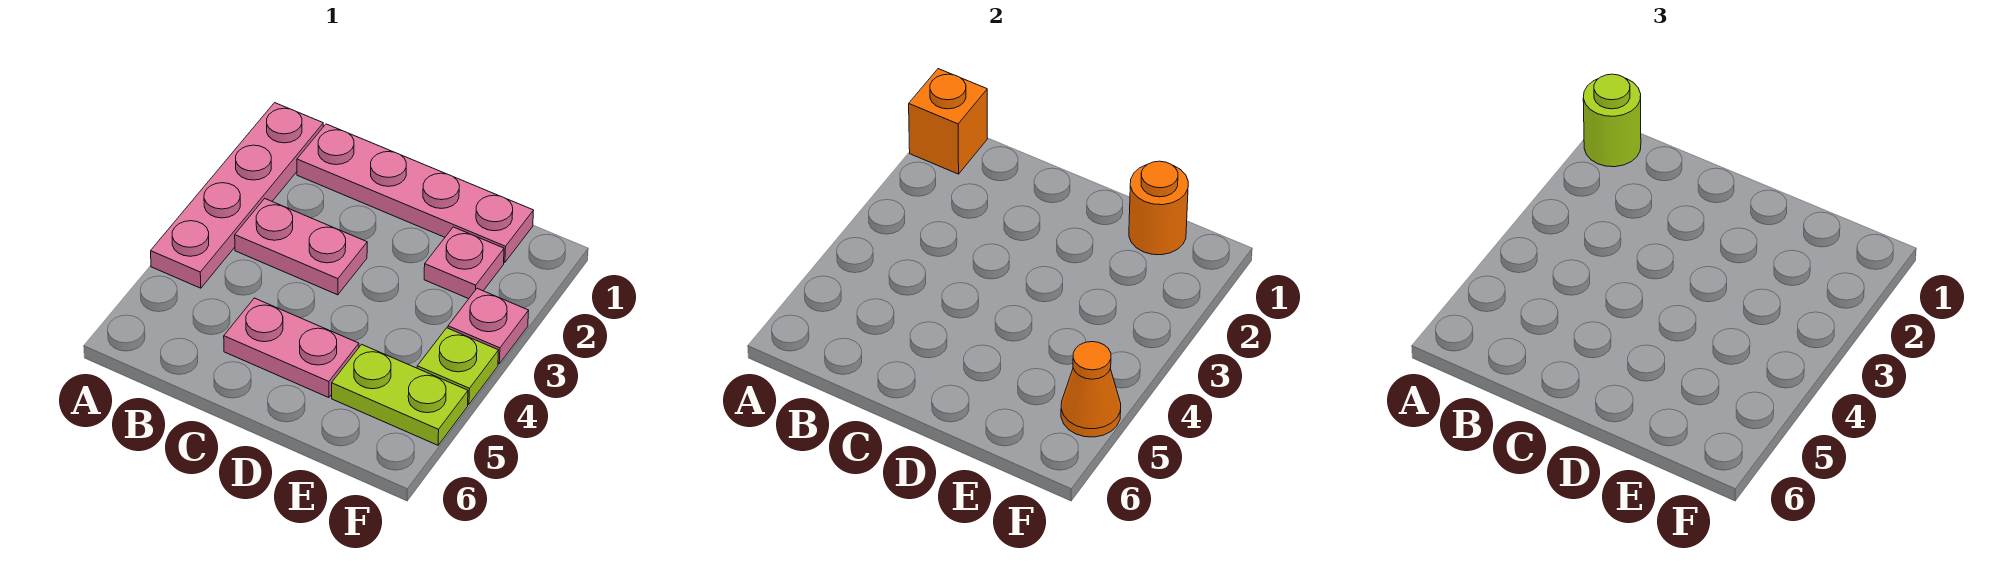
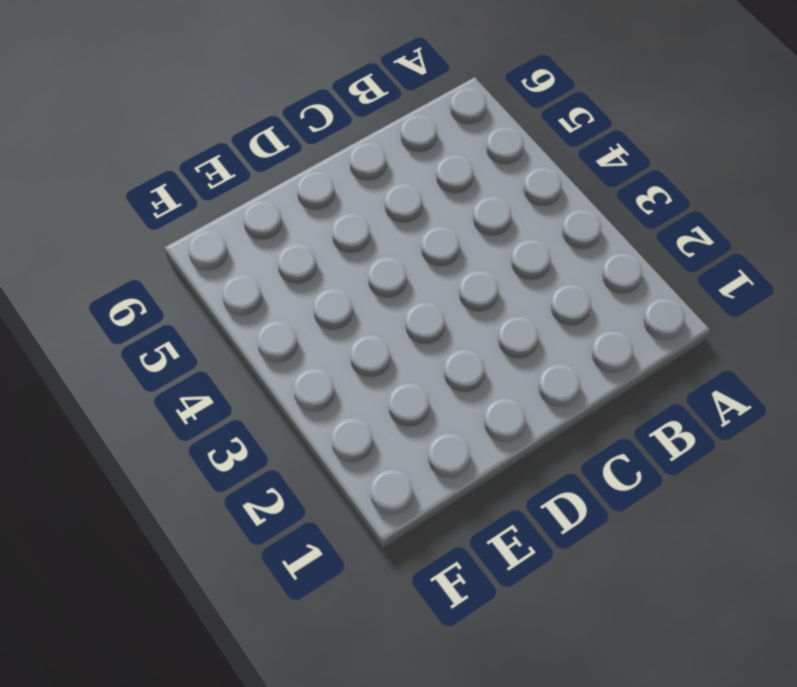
none -> pink plate A1:A4 level 1
none -> pink plate B1:E1 level 1
none -> pink plate B3:C3 level 1

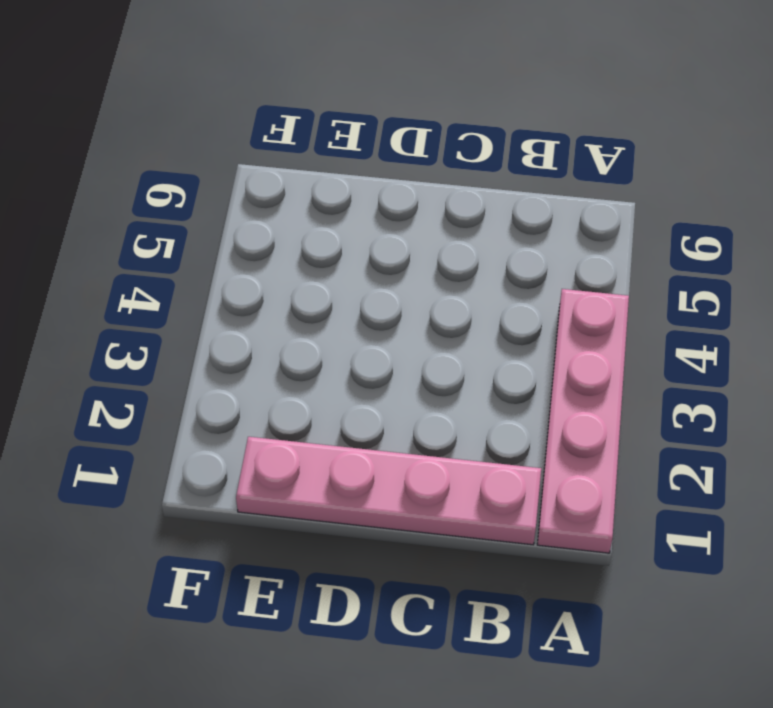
none -> pink plate B3:C3 level 1
none -> pink plate C5:D5 level 1
none -> pink plate E2 level 1

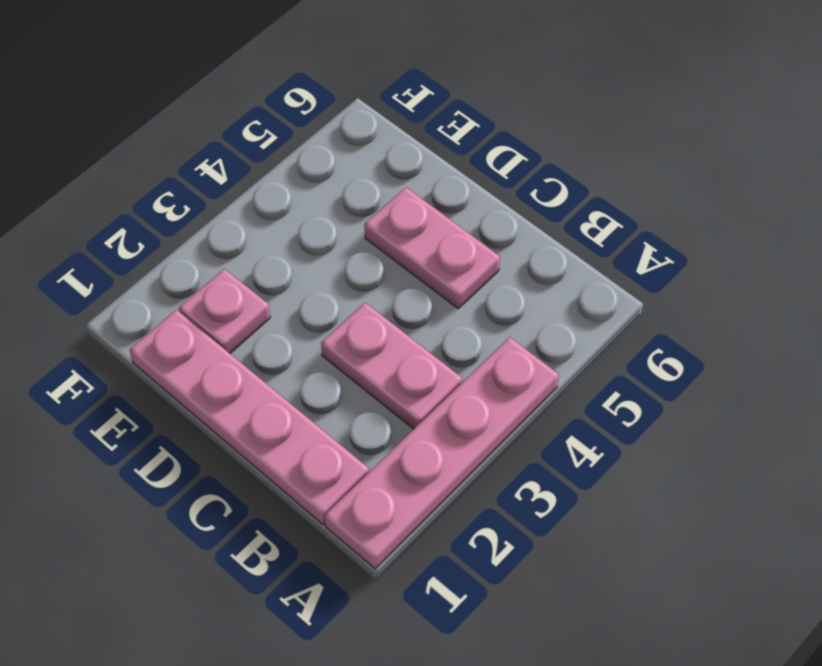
none -> lime plate E5:F5 level 1
none -> pink plate F3 level 1
none -> lime plate F4 level 1

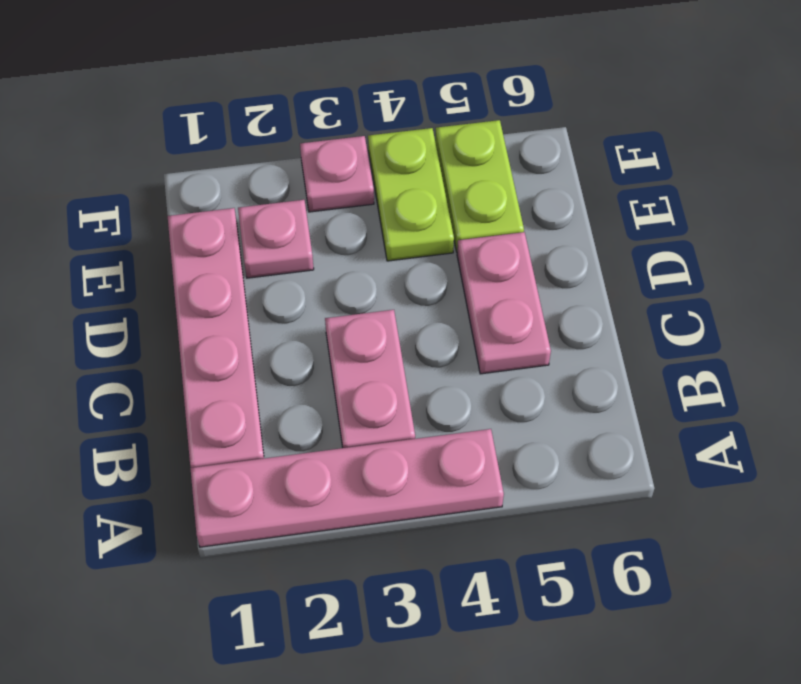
lime plate E4:F4 level 1 -> lime plate F4 level 1
none -> orange brick A1 level 2
none -> orange round brick E1 level 2
none -> orange cone F5 level 2

